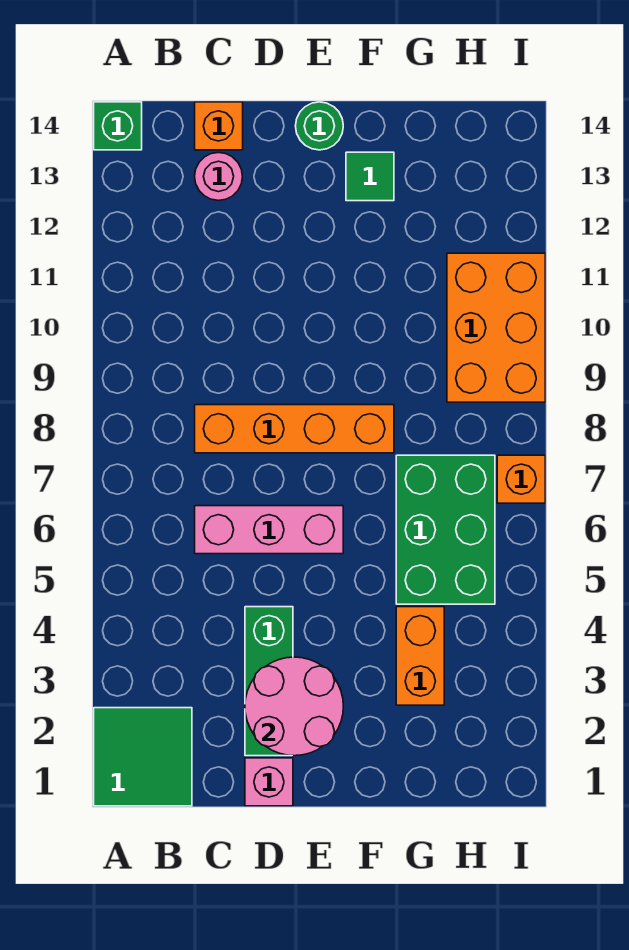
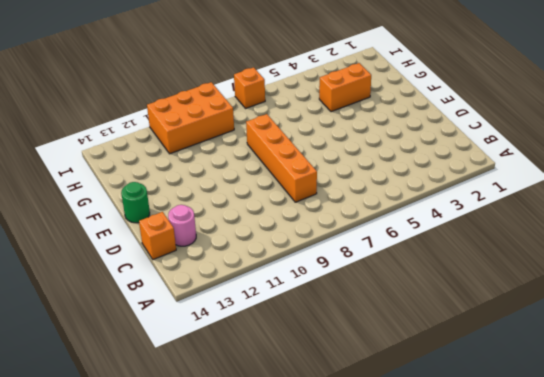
none -> green tile A1:B2 level 1
none -> green brick A14 level 1
none -> pink brick C6:E6 level 1

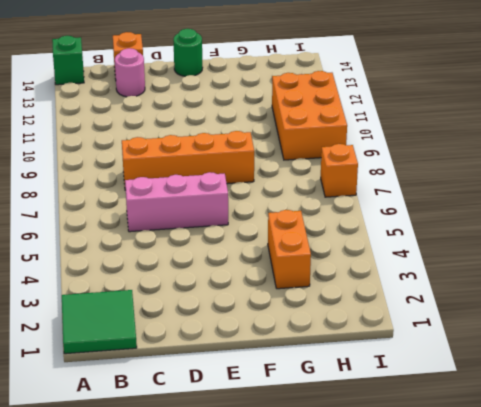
none -> pink brick D1 level 1
none -> green brick D2:D4 level 1
none -> green tile F13 level 1

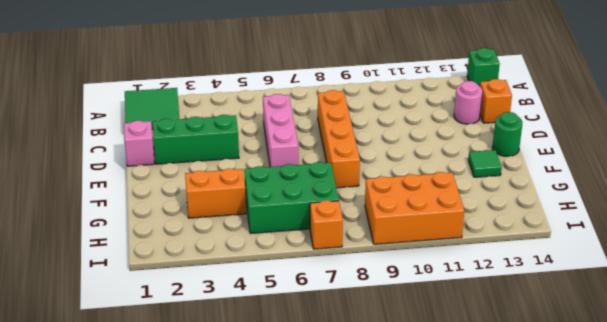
none -> pink round brick D2:E3 level 2

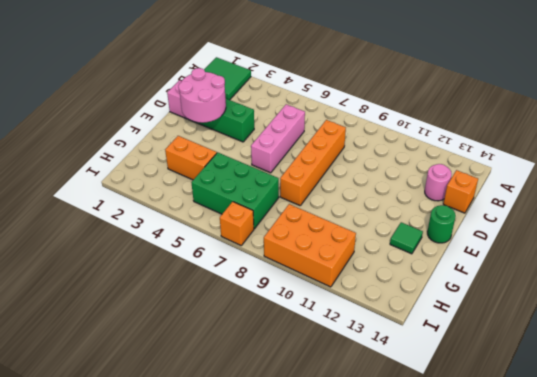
none -> green brick A14 level 1

